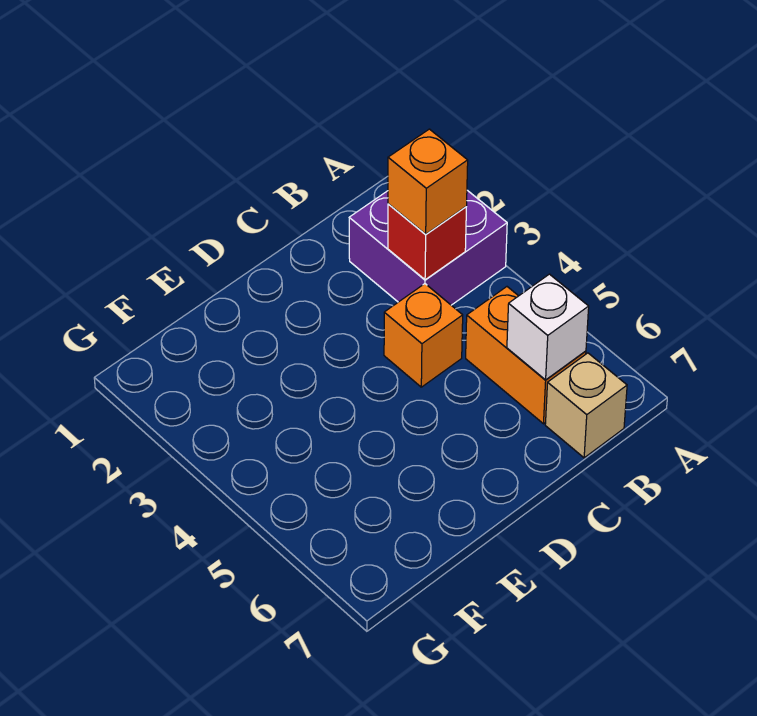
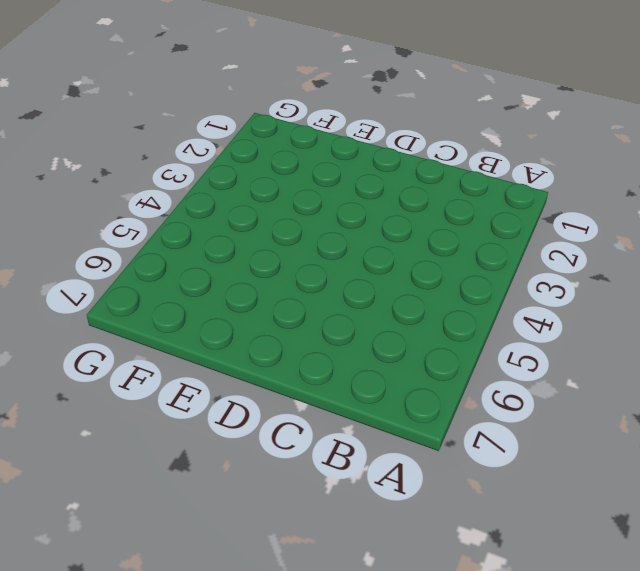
none -> purple brick A2:B3 level 1
none -> orange brick B5:B6 level 1

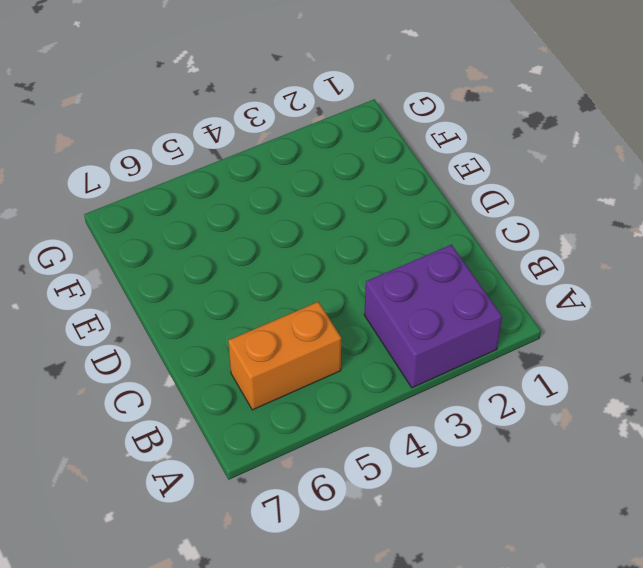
none -> tan brick B7 level 1
none -> orange brick C4 level 1

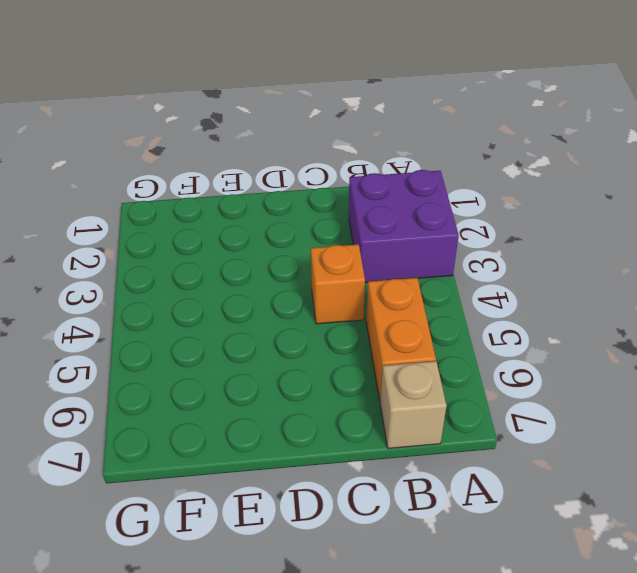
none -> red brick B3 level 2
none -> white brick B6 level 2

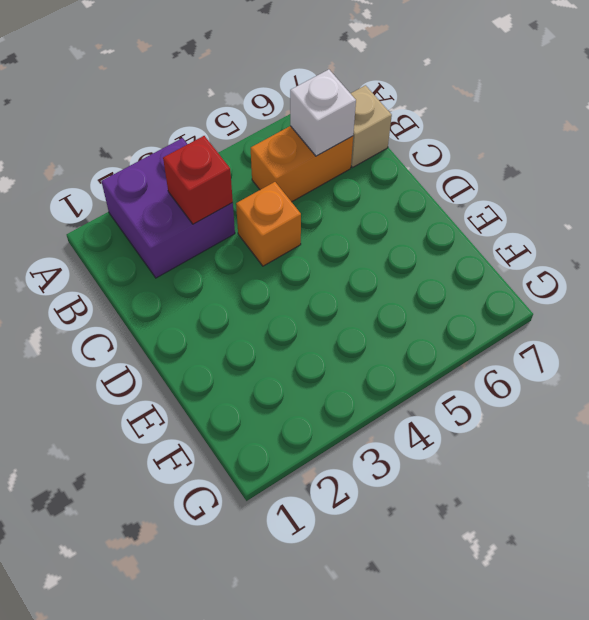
none -> orange brick B3 level 3

